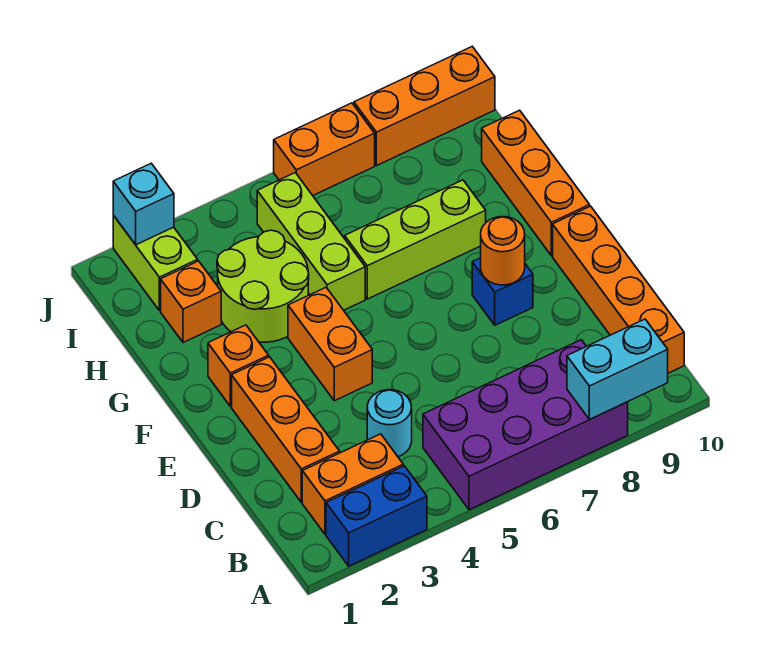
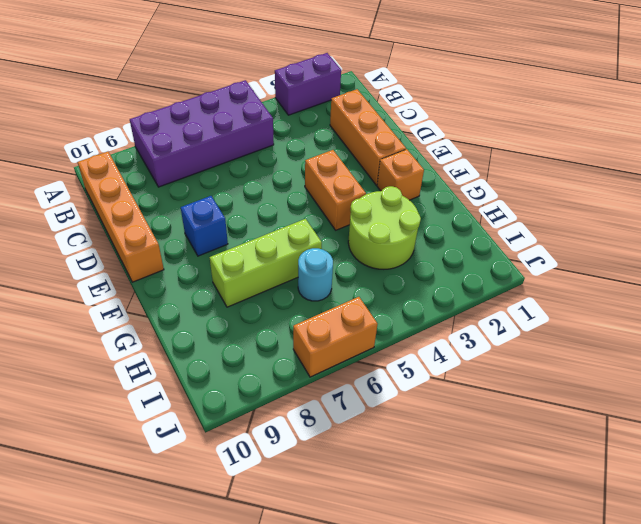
purple brick A2:A3 level 1 -> blue brick A2:A3 level 1
cyan round brick H6 level 1 -> cyan round brick C4 level 1
none -> orange brick B2:B3 level 1
none -> orange brick F10:H10 level 1
none -> lime brick G5:I5 level 1

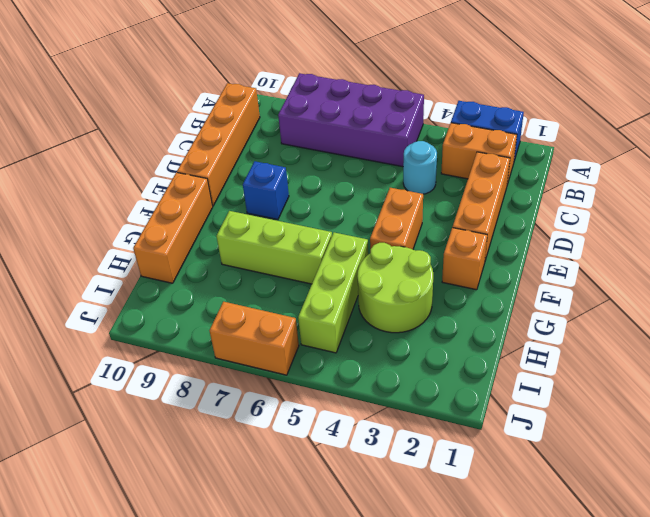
none -> orange brick H2 level 1
none -> lime brick I2:J2 level 1
none -> orange brick J8:J10 level 1

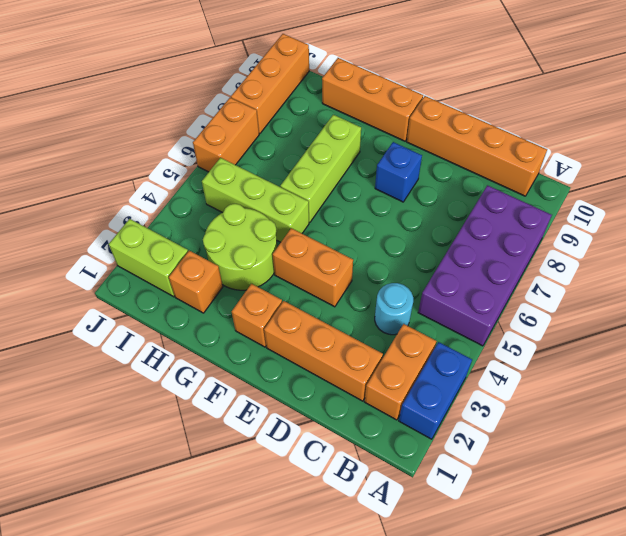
none -> cyan brick A8:A9 level 2
none -> orange round brick E8 level 2
none -> cyan brick J2 level 2

